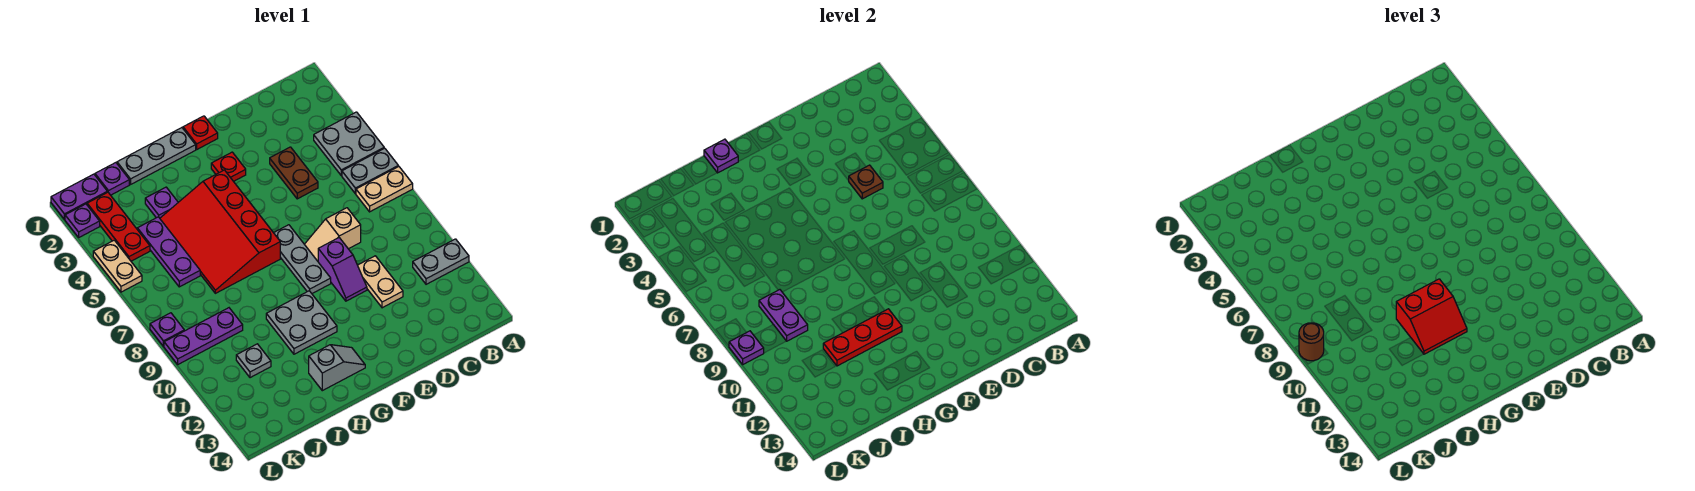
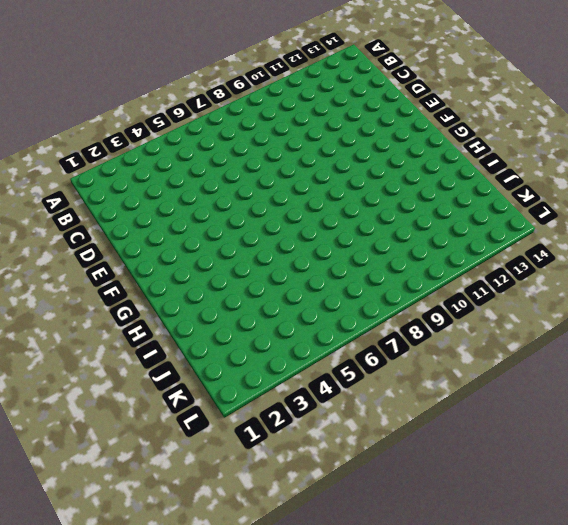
none -> grey plate A4:B5 level 1
none -> grey plate A6:B6 level 1
none -> tan plate A7:B7 level 1
none -> grey plate A11:B11 level 1

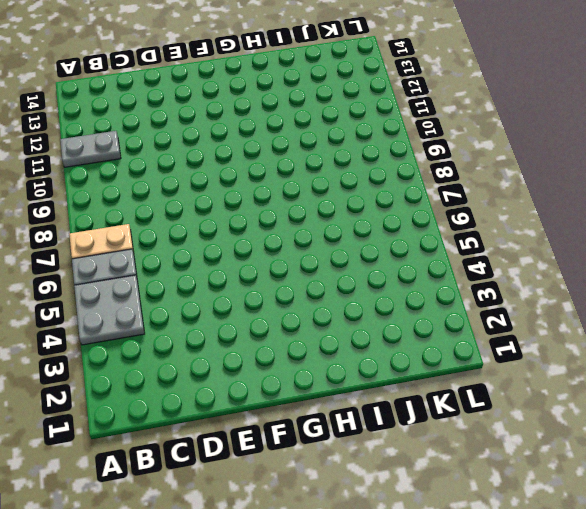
none -> brown plate D4:D5 level 1
none -> tan slope D8:E8 level 1 top D
none -> tan plate D10:D11 level 1
none -> purple slope E9:E10 level 1 top 9

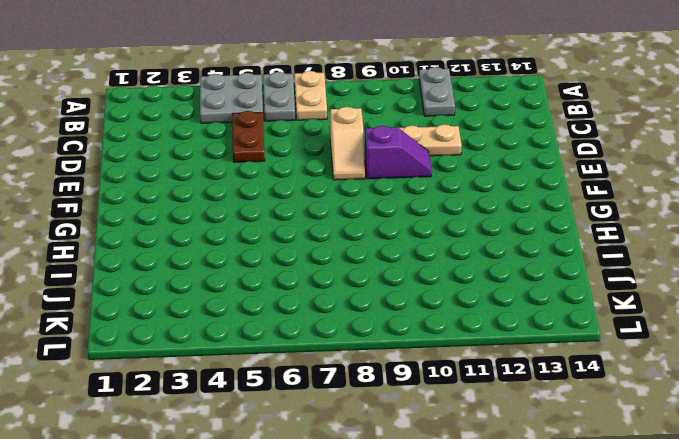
brown plate C5:D5 level 1 -> brown plate D4:D5 level 1
none -> red plate F1 level 1
none -> red plate F3 level 1
none -> grey plate F7:F9 level 1
none -> grey plate G1:I1 level 1

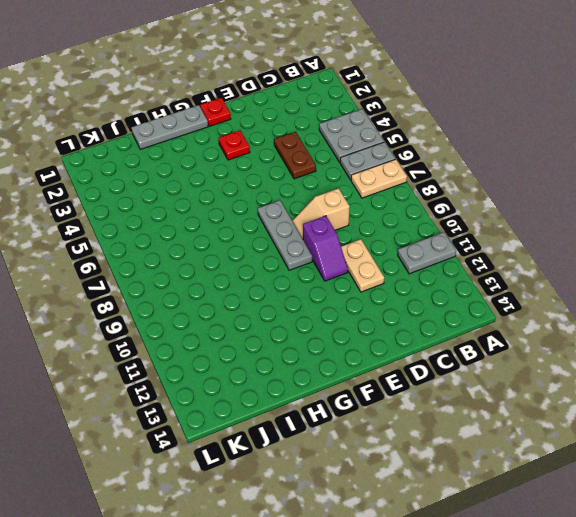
none -> red slope G4:I7 level 1 top G
none -> grey plate G10:H11 level 1
none -> grey slope G13:H13 level 1 top H
none -> purple plate I3 level 1

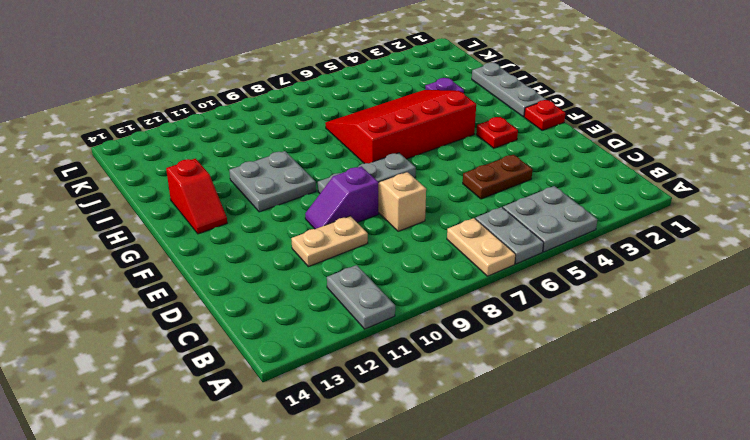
red slope G13:H13 level 1 top H -> grey slope G13:H13 level 1 top H
none -> purple plate J1 level 1
none -> purple plate J4:J6 level 1
none -> purple plate J9:L9 level 1
none -> grey plate J11 level 1

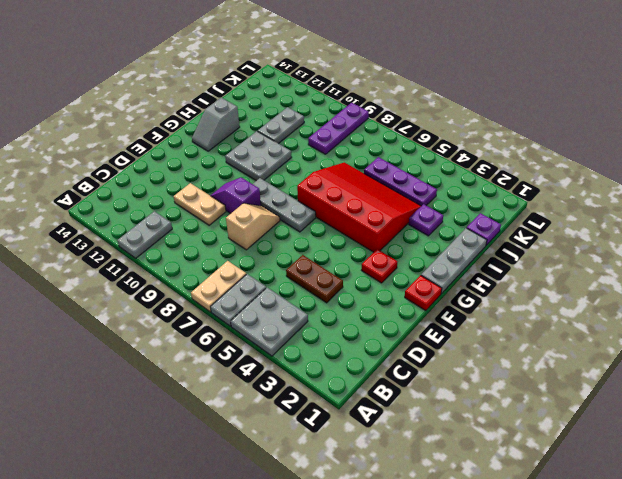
grey plate I11:J11 level 1 -> grey plate J11 level 1
none -> purple plate K1:L1 level 1
none -> red plate K2:K4 level 1
none -> purple plate L2 level 1
none -> tan plate L4:L5 level 1

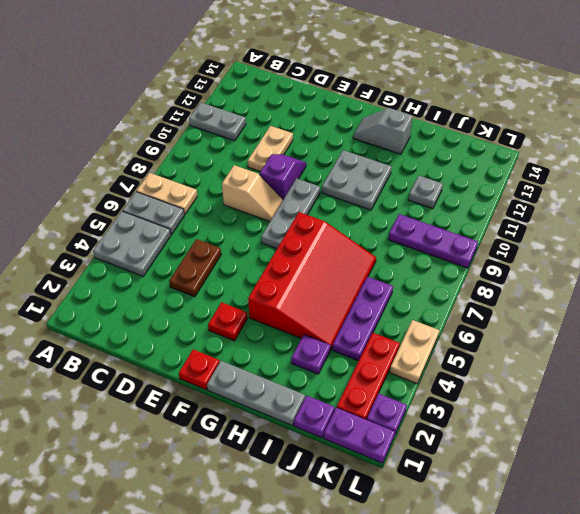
none -> purple plate L8 level 1
none -> brown plate D5 level 2
none -> red plate G11:I11 level 2
none -> purple plate H1 level 2

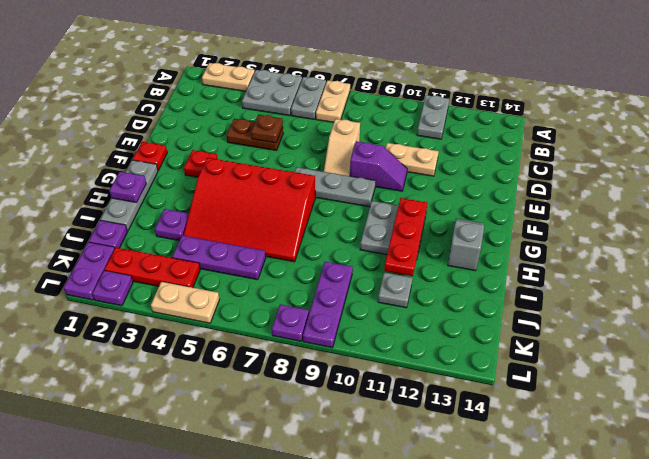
tan plate A2:A3 level 1 -> none
none -> purple plate J8:J9 level 2
none -> purple plate L9 level 2
none -> red slope G10:H11 level 3 top 10
none -> brown round brick L9 level 3

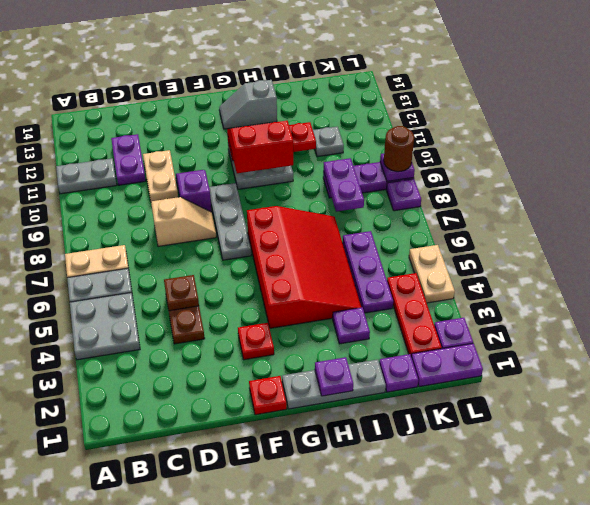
purple plate C11:C12 level 1 -> none

